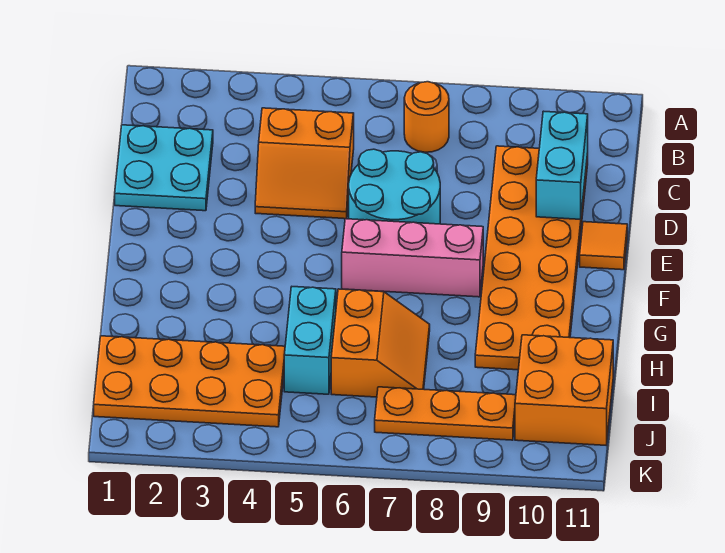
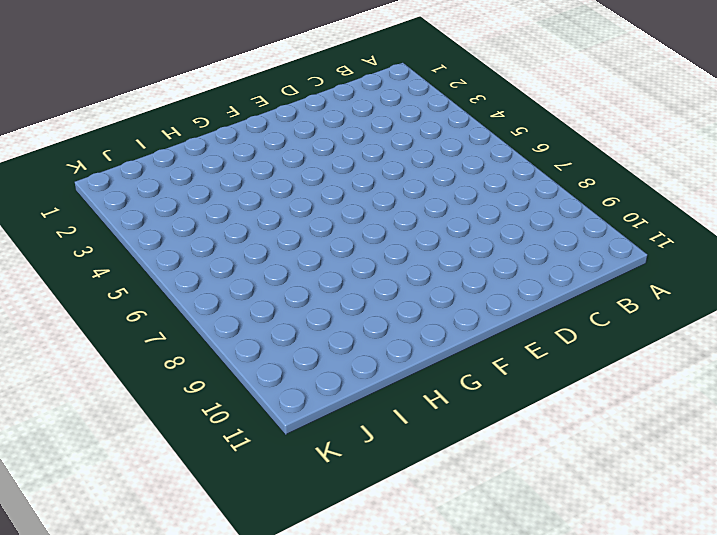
none -> orange round brick B7 level 1
none -> cyan plate C1:D2 level 1
none -> orange slope C4:D5 level 1 top C

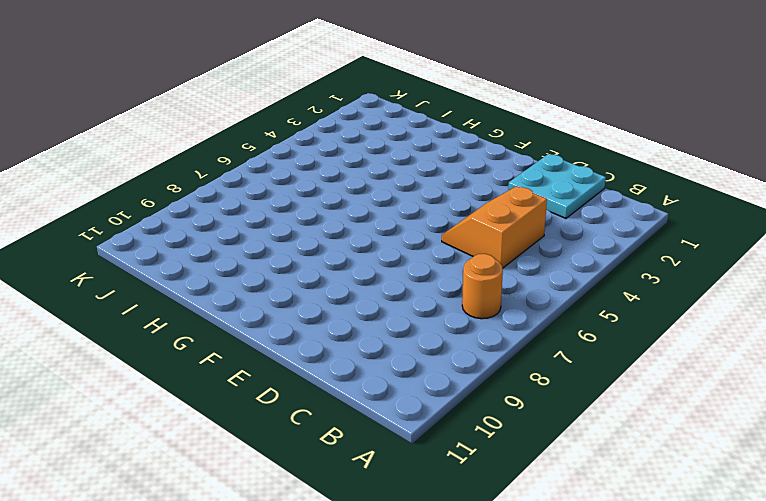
none -> orange plate C9:H10 level 1
none -> cyan round brick D6:E7 level 1
none -> orange tile E11 level 1

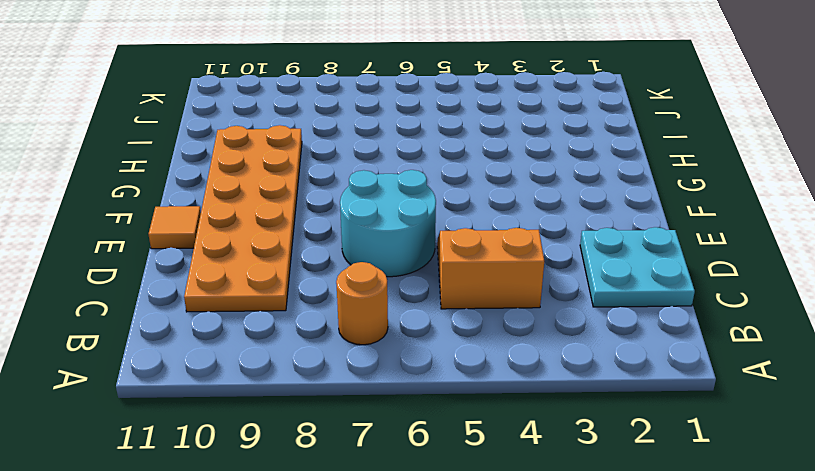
none -> pink brick F6:F8 level 1
none -> cyan brick H5:I5 level 1
none -> orange slope H6:I7 level 1 top 6

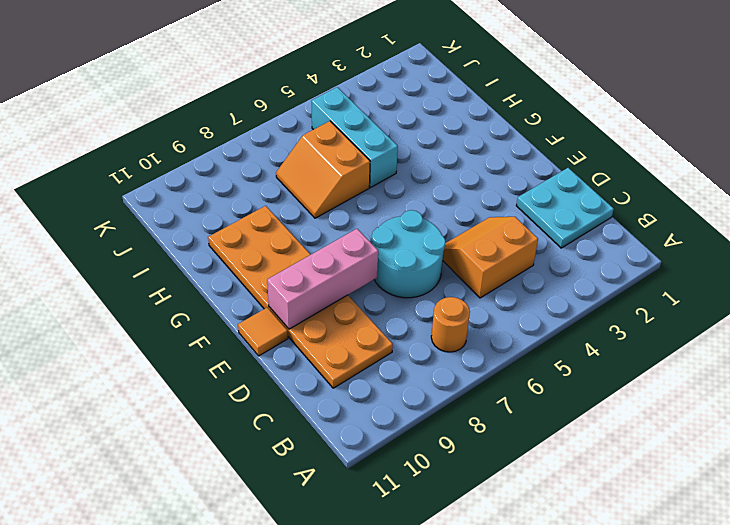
pink brick E8:E10 level 2 -> pink brick F6:F8 level 1
cyan brick H5:J5 level 1 -> cyan brick H5:I5 level 1
none -> orange plate I1:J4 level 1
none -> orange brick I10:J11 level 1
none -> orange plate J7:J9 level 1

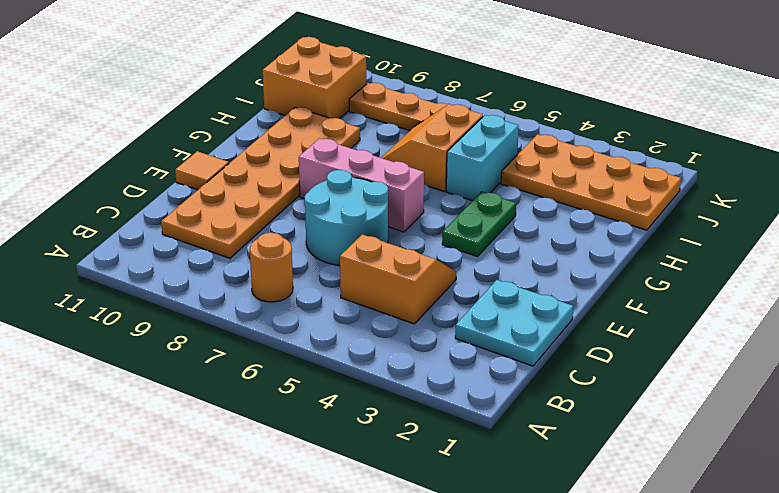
green plate F4:G4 level 1 -> none
none -> cyan brick C10:D10 level 2

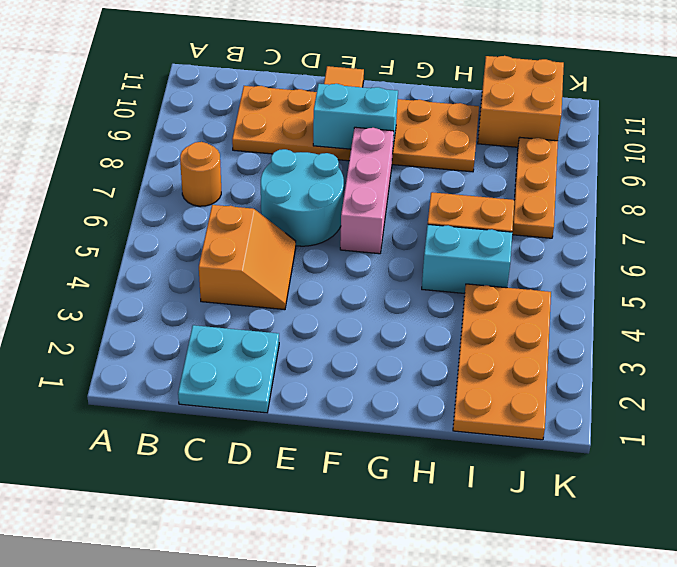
cyan brick E9:F9 level 2 -> cyan brick C10:D10 level 2

